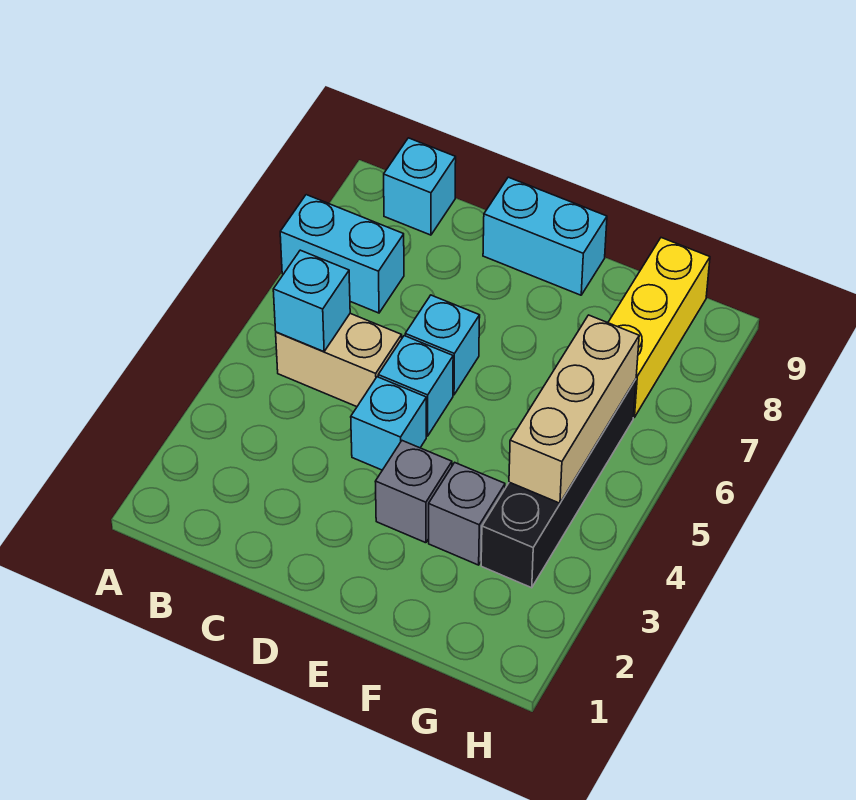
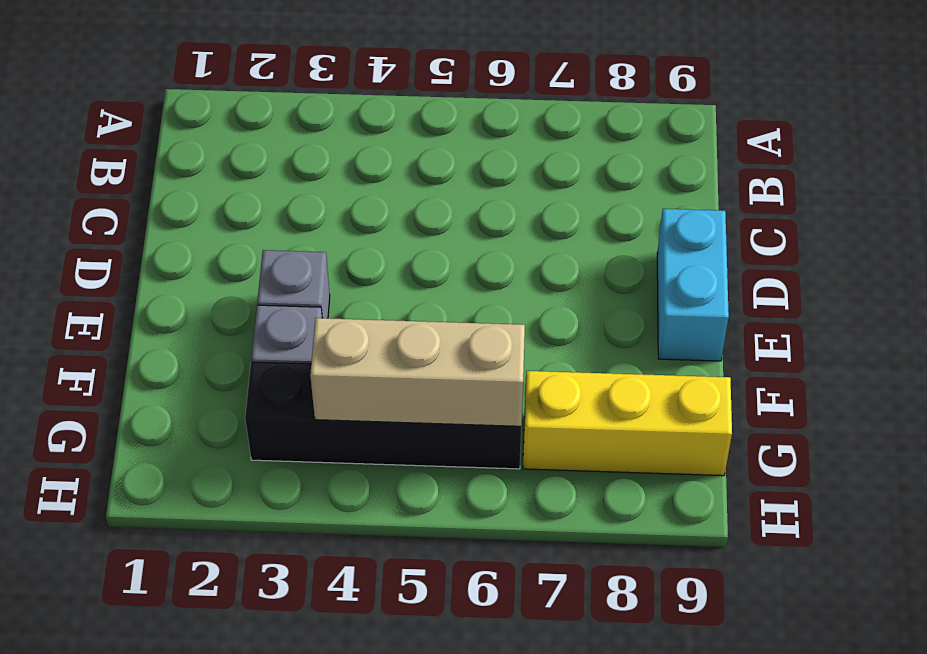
none -> cyan brick A7:B7 level 1
none -> tan brick B5:C5 level 1
none -> cyan brick B9 level 1

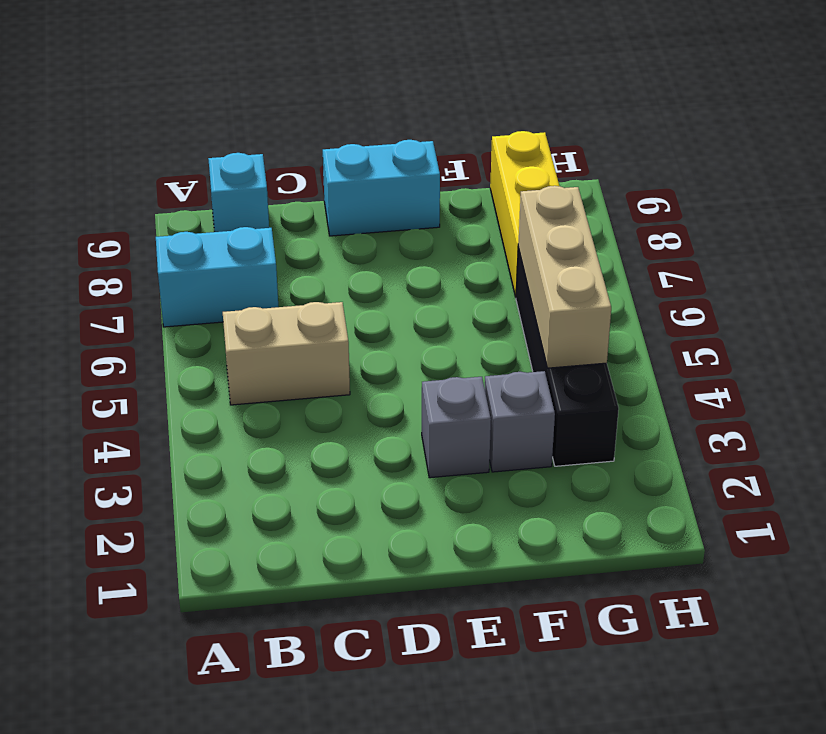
none -> cyan brick D4 level 1
none -> cyan brick D5 level 1
none -> cyan brick D6 level 1

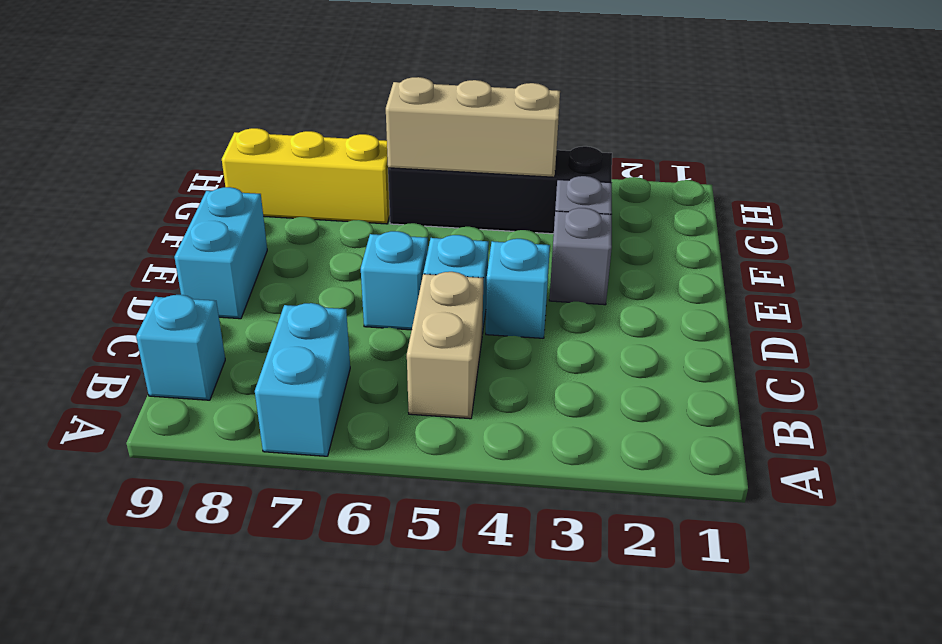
none -> cyan brick B5 level 2

